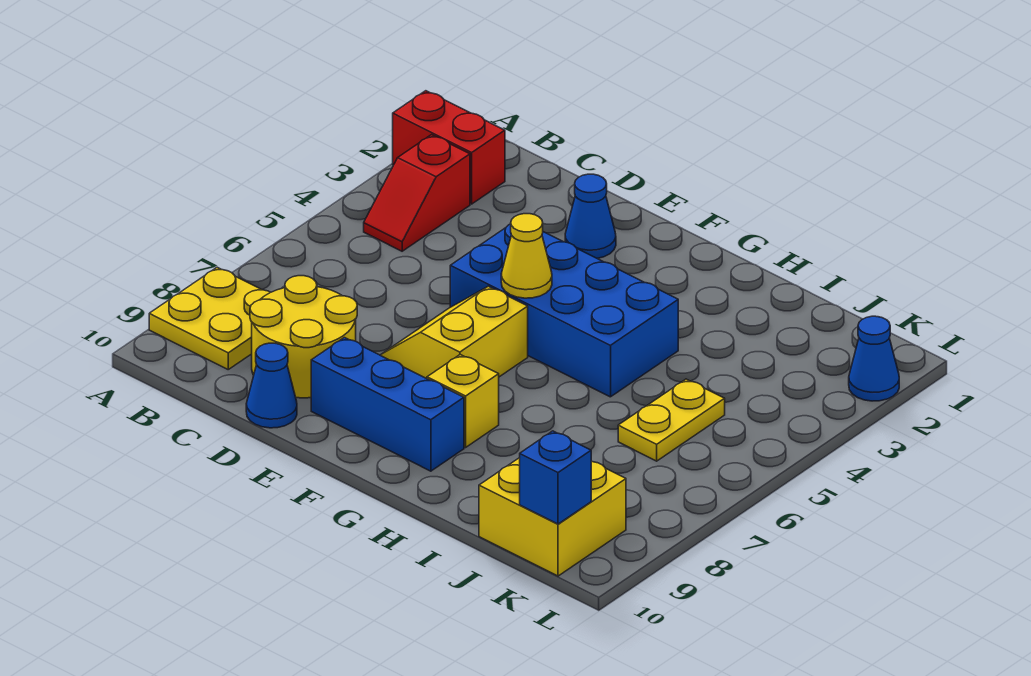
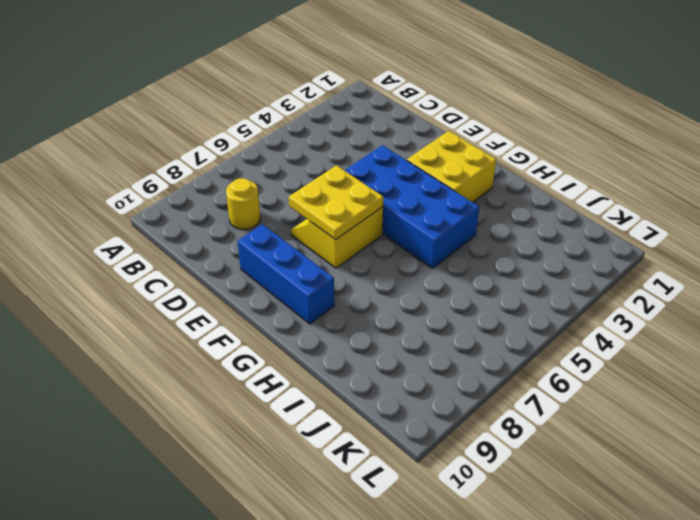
yellow round brick C8 level 1 -> yellow round brick C8:D9 level 1
yellow plate E6:F7 level 2 -> yellow plate A8:B9 level 1
yellow brick F2:G3 level 1 -> yellow brick J9:K10 level 1
none -> red brick A2:B2 level 1
none -> red slope B3:B4 level 1 top 3
none -> blue cone D10 level 1

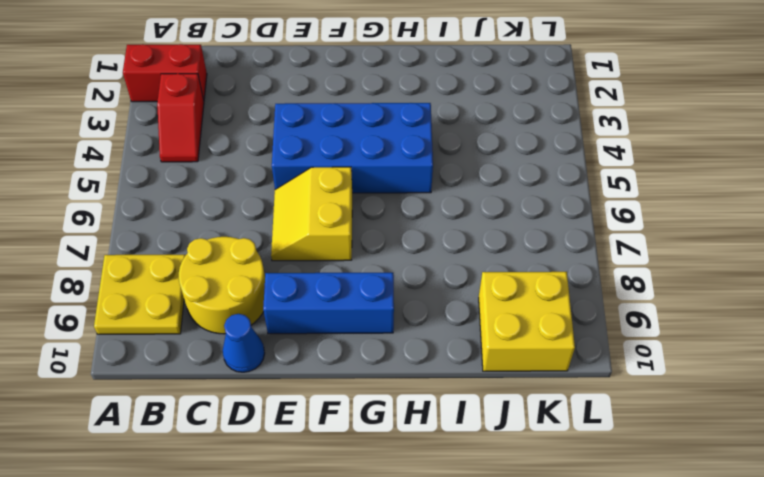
none -> blue cone E2 level 1
none -> yellow brick G8 level 1
none -> yellow plate J5:J6 level 1

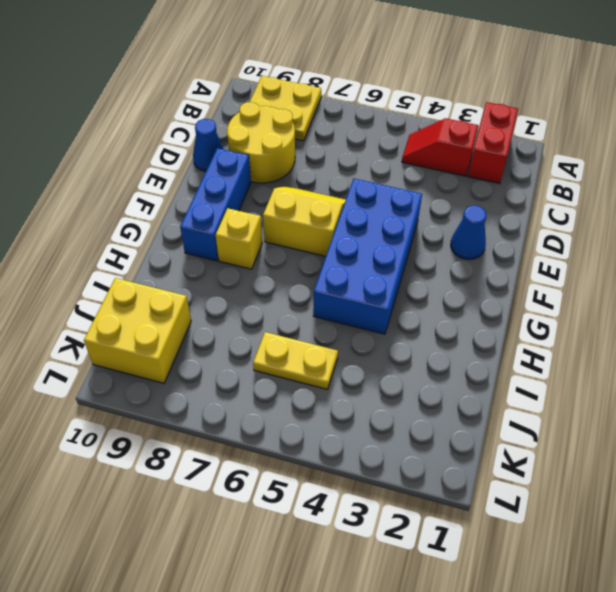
none -> blue cone L2 level 1
none -> yellow cone F5 level 2
none -> blue brick K10 level 2

